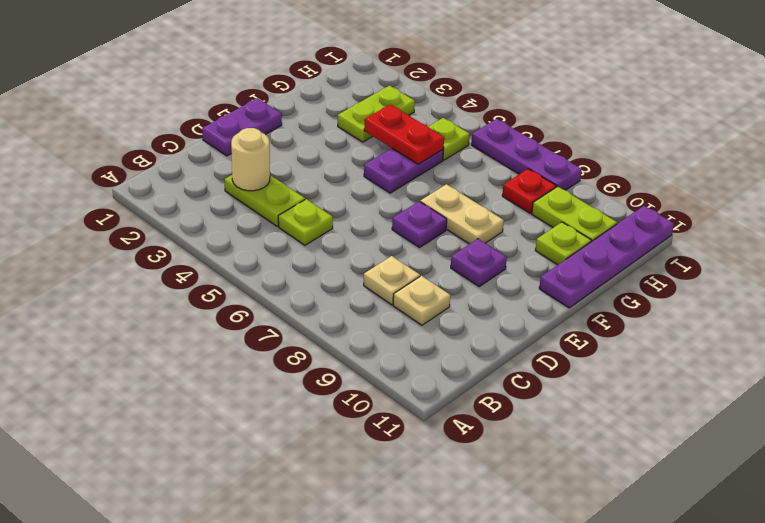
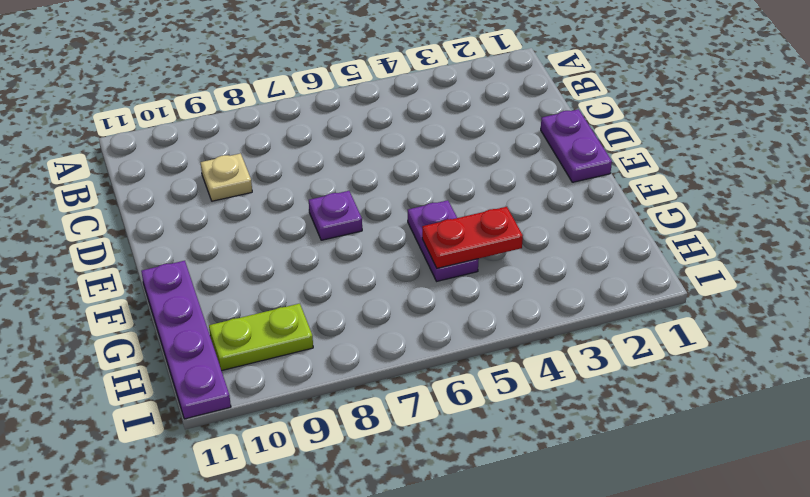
none -> lime plate C3:C4 level 1
none -> lime plate C5 level 1
none -> tan plate C8 level 1

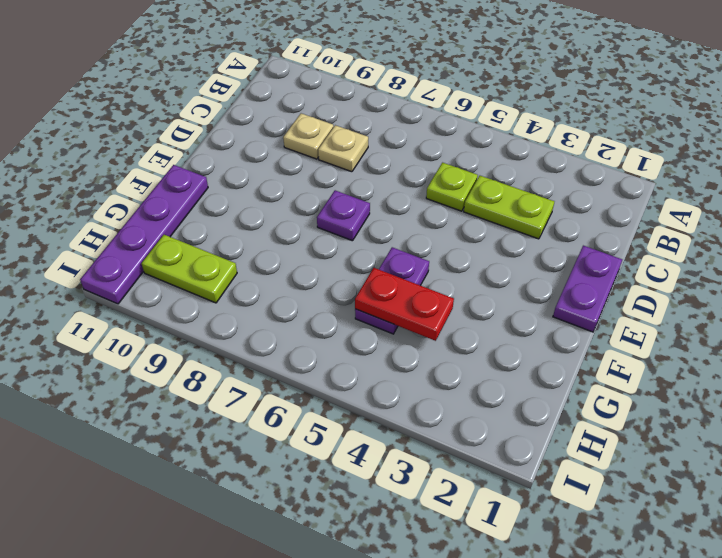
none -> purple plate E9 level 1
none -> tan plate F7:F8 level 1
none -> lime plate G3:H3 level 1

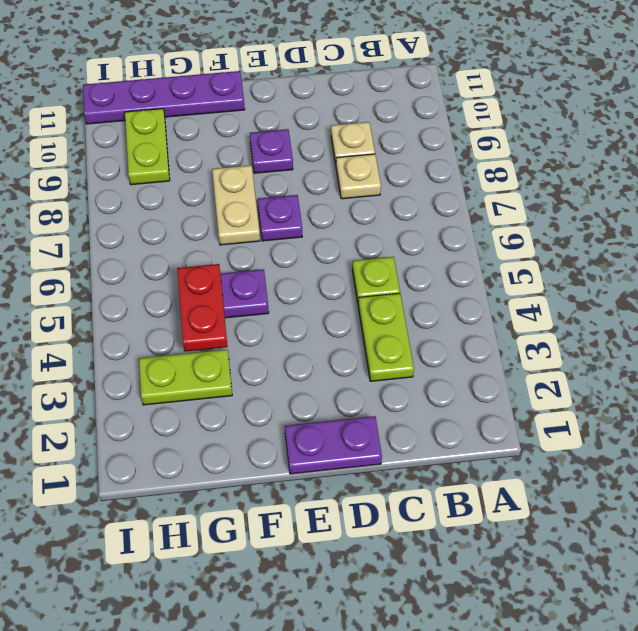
none -> lime plate G10 level 1
none -> lime plate H5 level 1
none -> red plate H8 level 1

